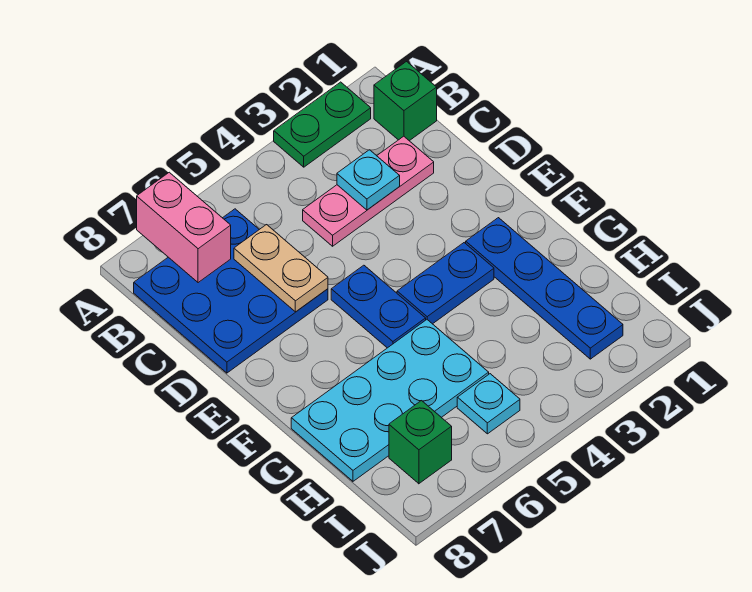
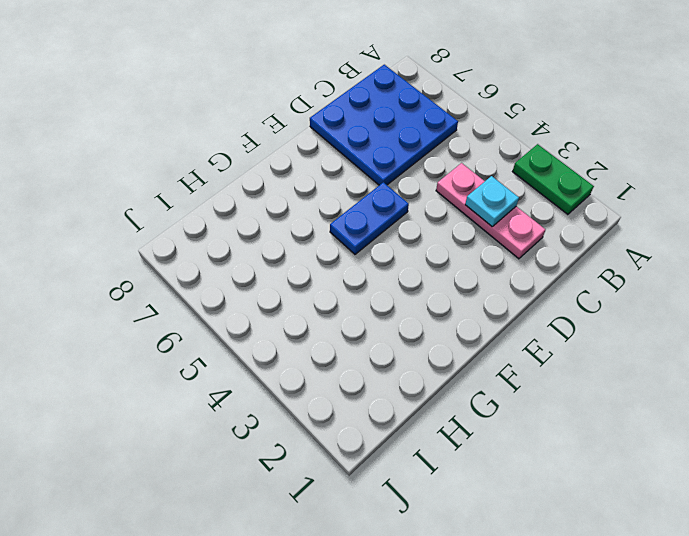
none -> green brick B1 level 1
none -> blue plate F2:I2 level 1
none -> blue plate F3:F4 level 1

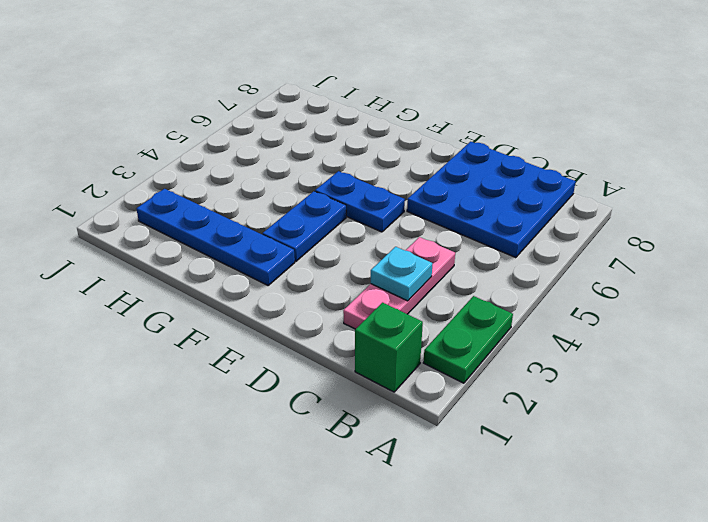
none -> cyan plate G5:H8 level 1
none -> cyan plate I5 level 1
none -> green brick I7 level 1

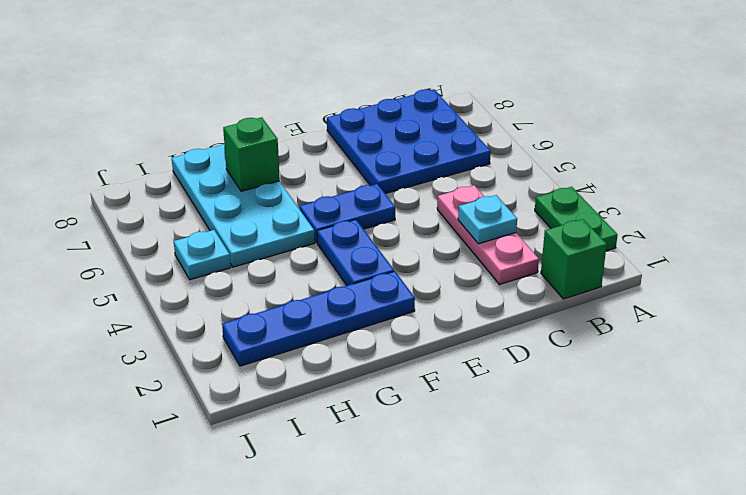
green brick G7 level 2 -> green brick I7 level 1
none -> pink brick A7:B7 level 2
none -> tan plate C6:D6 level 2

